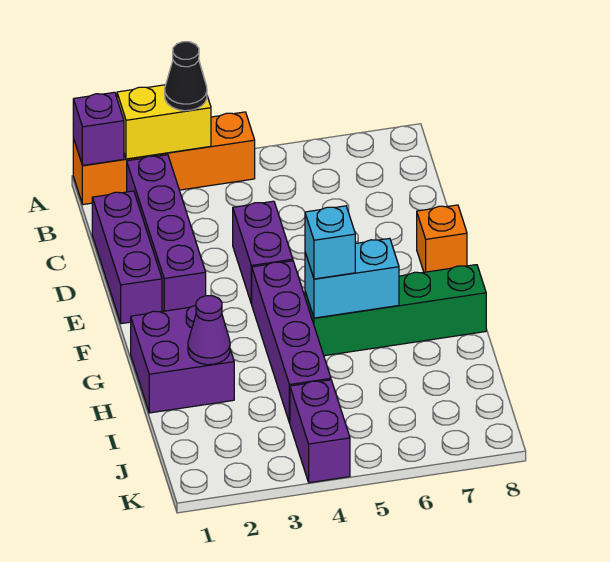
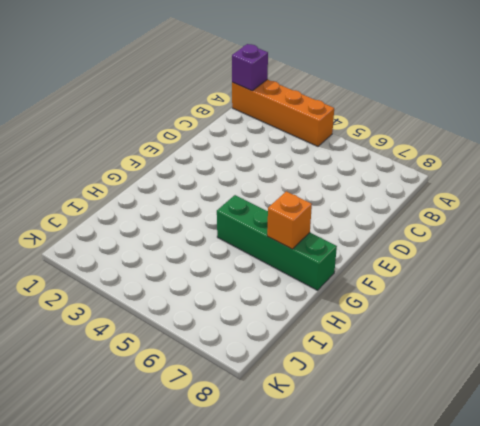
orange brick G7 level 2 -> orange brick E8 level 1
none -> purple brick B2:E2 level 1
none -> purple brick C1:E1 level 1
none -> purple brick D4:E4 level 1

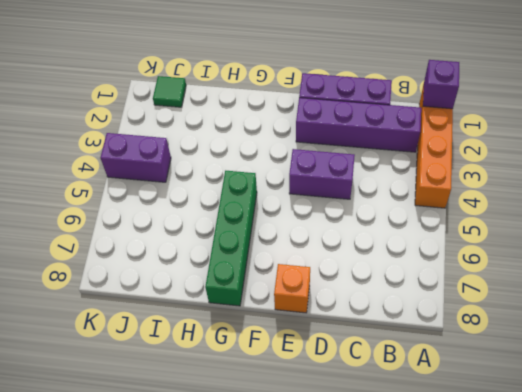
green tile J1 level 1 -> none
none -> purple brick F4:I4 level 1
none -> purple brick G1:H2 level 1
none -> yellow brick A2:A3 level 2

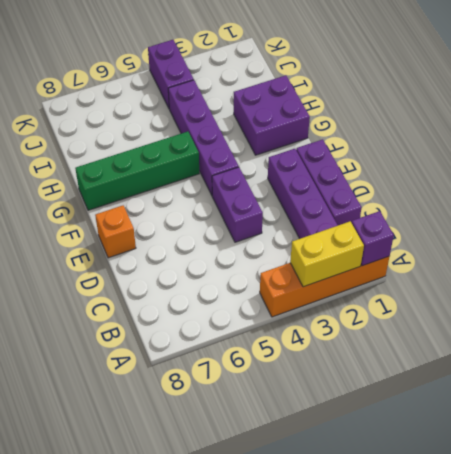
none -> cyan brick G5:G6 level 2
none -> purple cone H2 level 2
none -> black cone A3 level 3

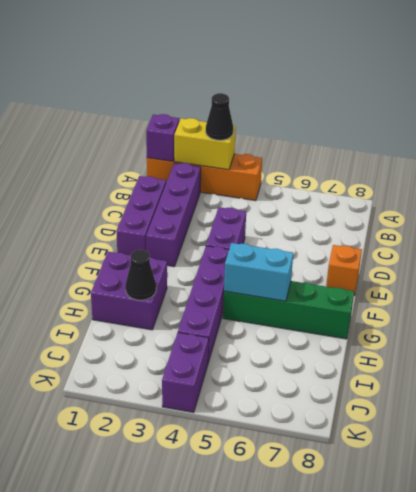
black cone H2 level 2 -> purple cone H2 level 2
none -> cyan brick G5 level 3

